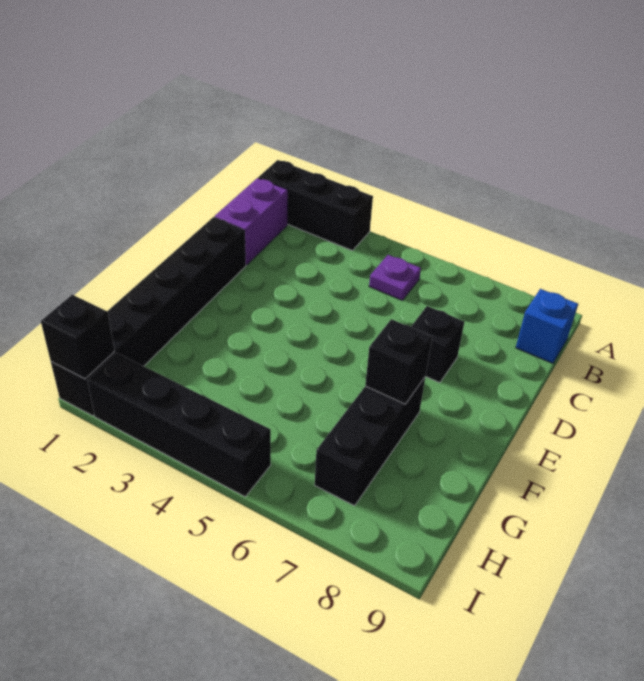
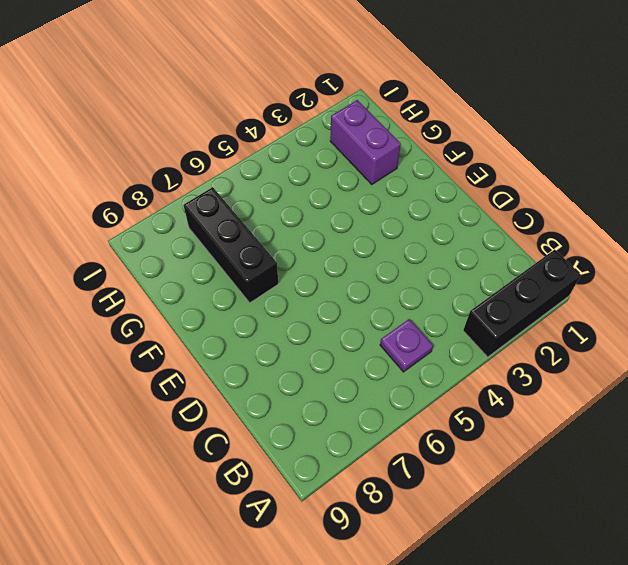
purple brick G2:H2 level 1 -> purple brick B1:C1 level 1
none -> blue brick B9 level 1
none -> black brick D1:I1 level 1

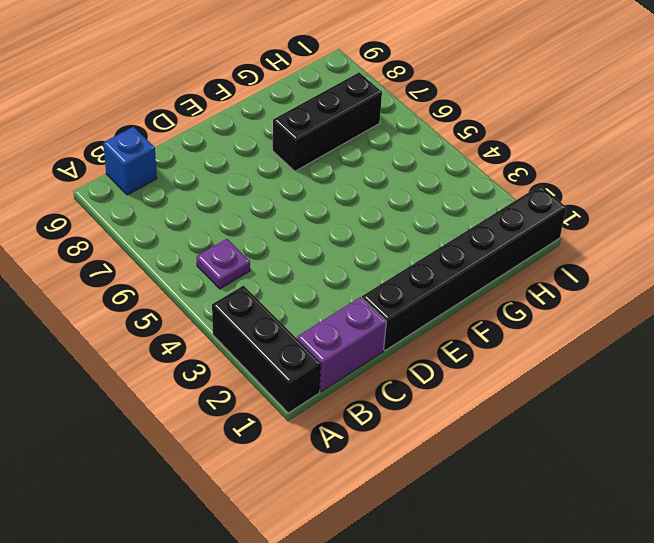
none -> black brick D7 level 1
none -> black brick I2:I5 level 1

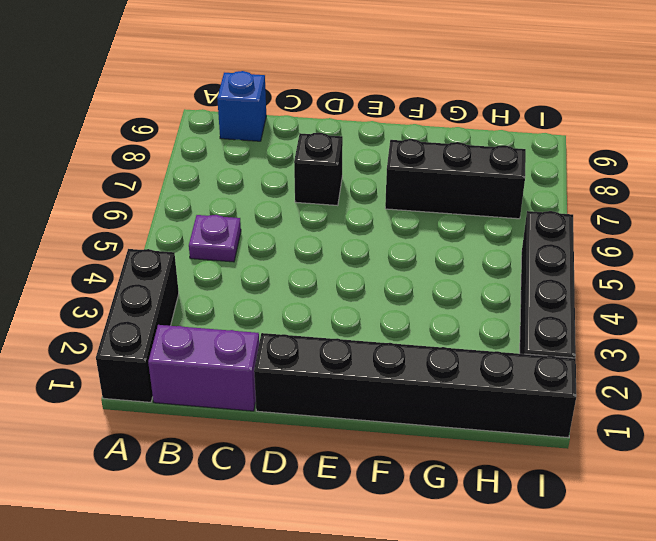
none -> black brick F7 level 2
none -> black brick I1 level 2

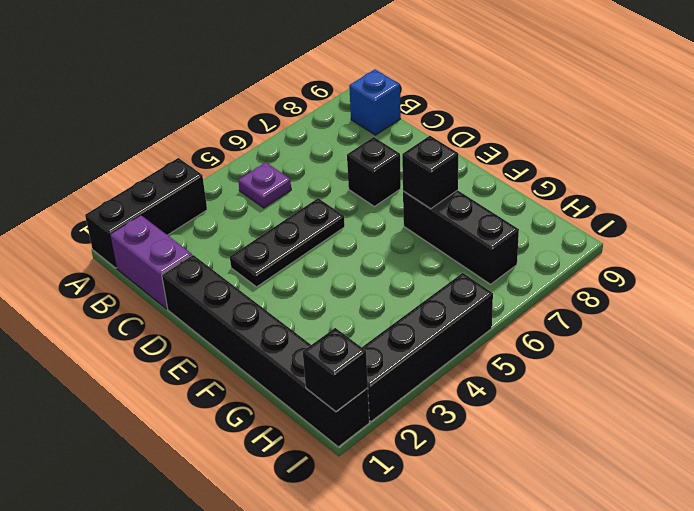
black plate D3:D5 level 1 -> none

